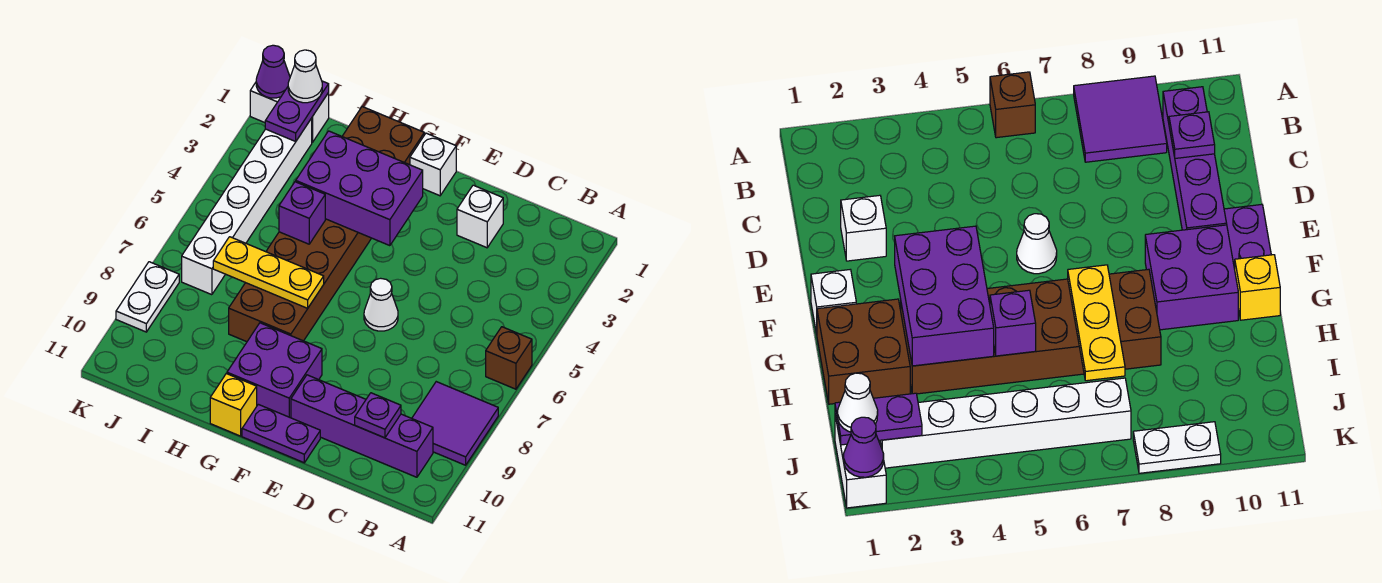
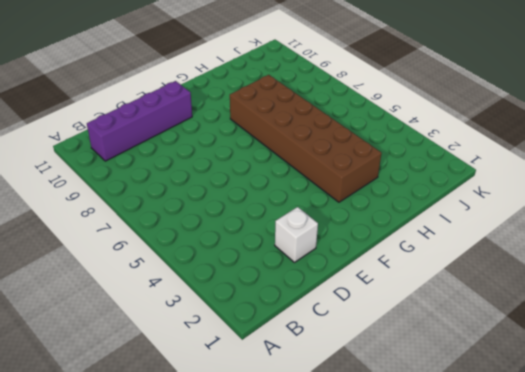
none -> brown brick A6 level 1
none -> purple tile A8:B9 level 1
none -> white cone E6 level 1

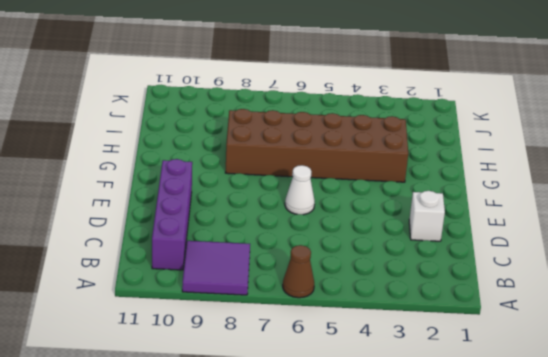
brown cone A6 level 1 -> brown brick A6 level 1
none -> purple plate E11:F11 level 1
none -> white brick F1 level 1
none -> purple brick F9:G10 level 1

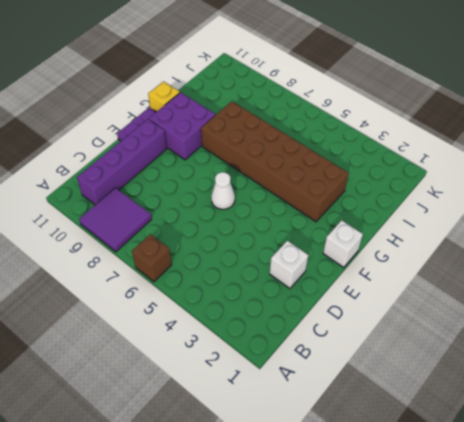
none -> brown brick G1:H2 level 1
none -> white brick J1:K1 level 1
none -> white brick J2:J7 level 1

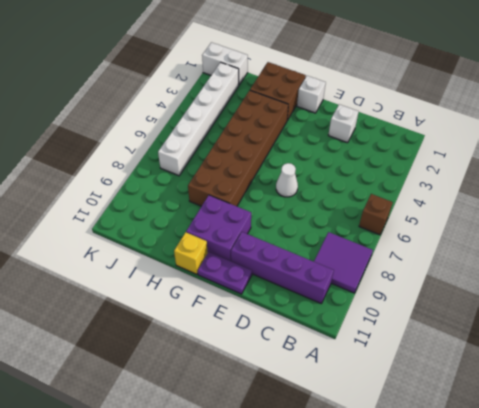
none -> white plate K8:K9 level 1
none -> purple plate C10 level 2
none -> purple brick F3:H4 level 2

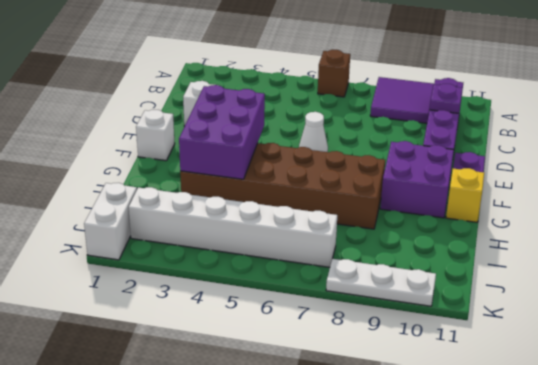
white plate K8:K10 level 1 -> white plate K8:K9 level 1
none -> brown brick G1:H2 level 1
none -> yellow plate G7:I7 level 2
none -> purple brick H5 level 2

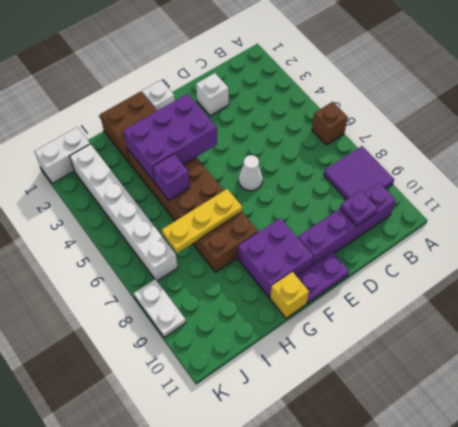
none -> purple plate J1:J2 level 2
none -> purple cone K1 level 2
none -> white cone J1 level 3

